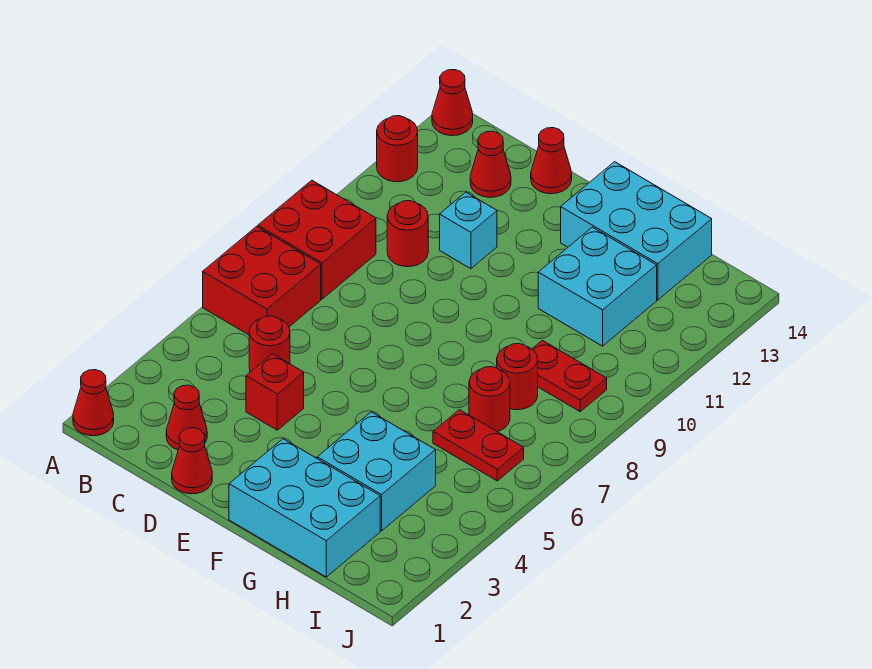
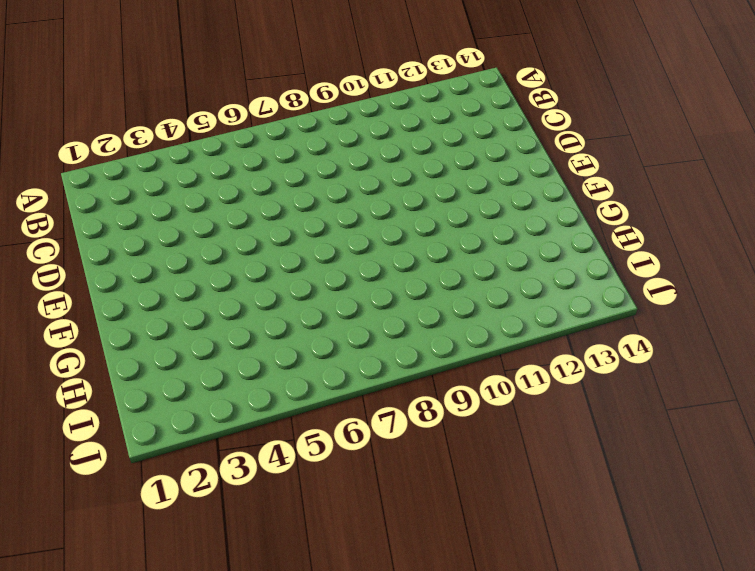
none -> red cone A1 level 1
none -> red brick A6:B7 level 1
none -> red brick A8:B9 level 1

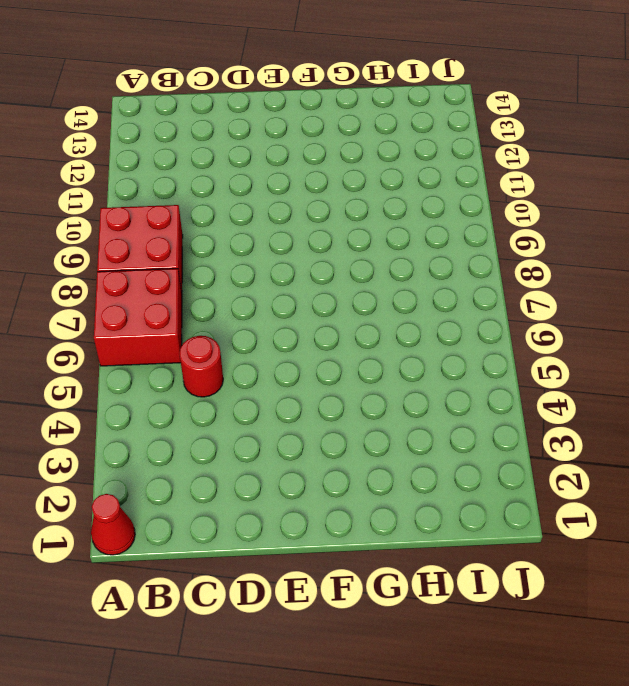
none -> red round brick A12 level 1
none -> red cone A14 level 1
none -> red cone C2 level 1

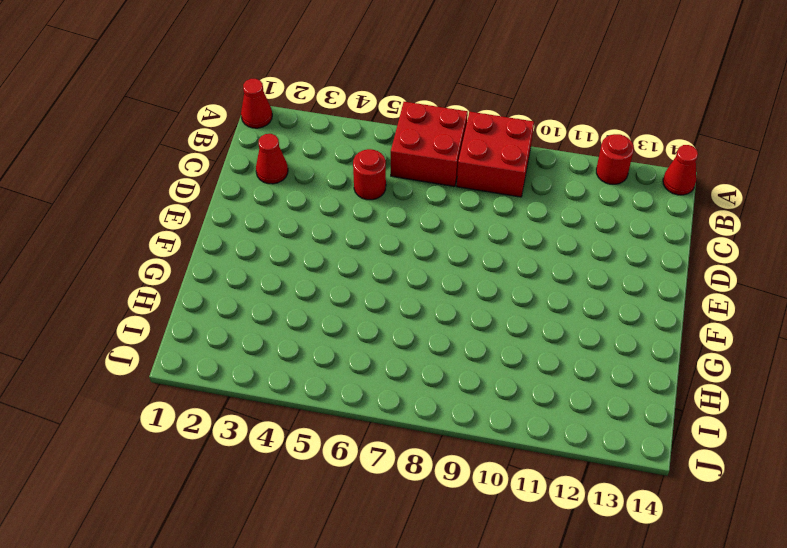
none -> red round brick C10 level 1
none -> red cone C13 level 1
none -> red cone D1 level 1

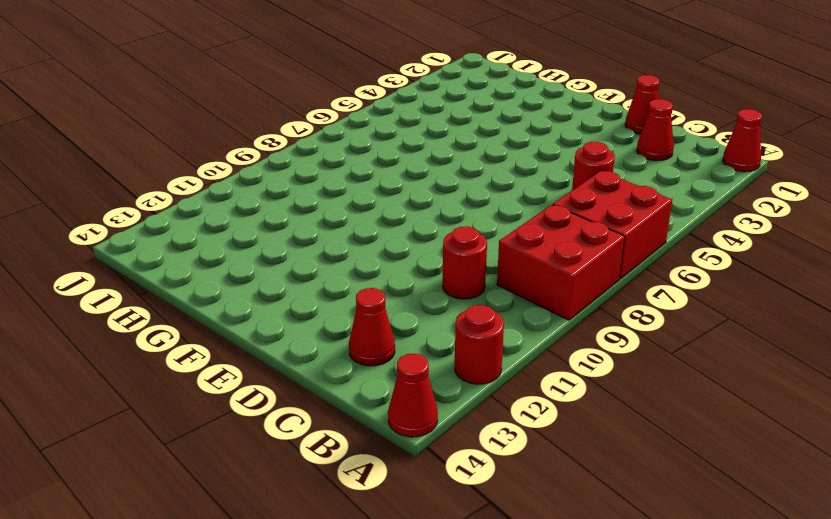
none -> red brick D4 level 1
none -> cyan brick D11 level 1
none -> red cone D14 level 1

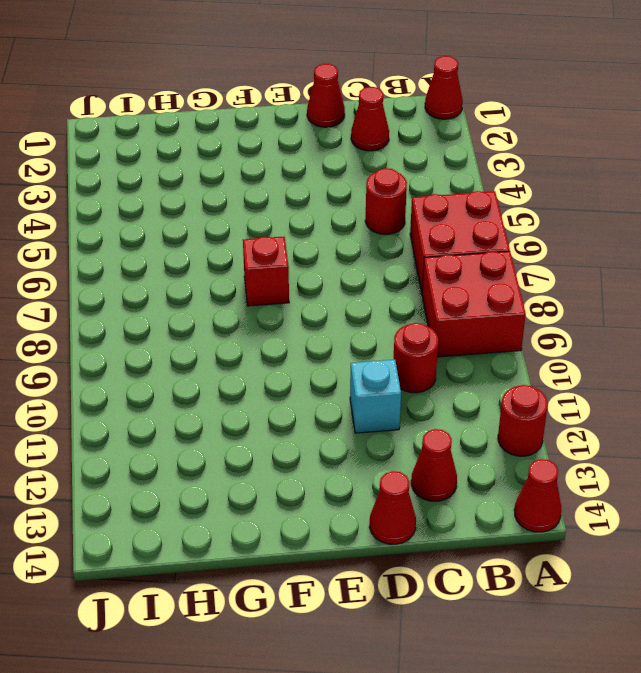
red brick F7 level 1 -> red brick D4 level 1
none -> cyan brick F1:H2 level 1
none -> cyan brick F13:H14 level 1
none -> cyan brick G3:H4 level 1

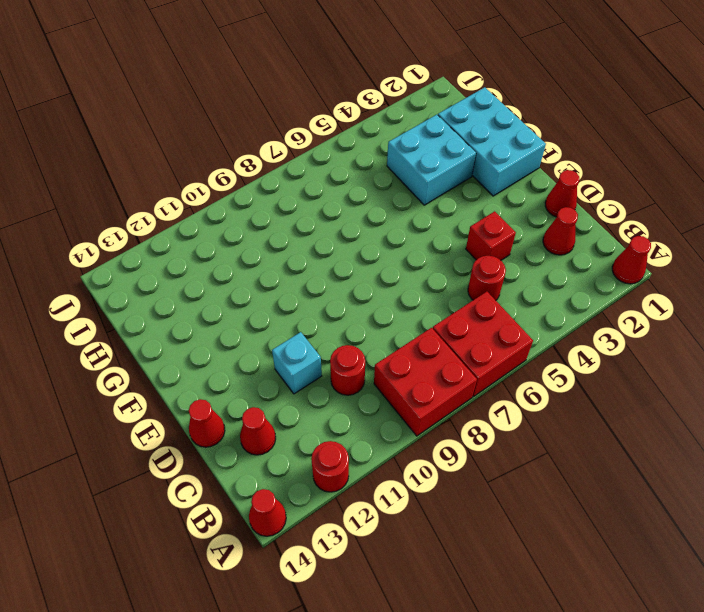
none -> cyan brick F13:H14 level 1
none -> cyan brick G11:H12 level 1
none -> red plate H6:I6 level 1

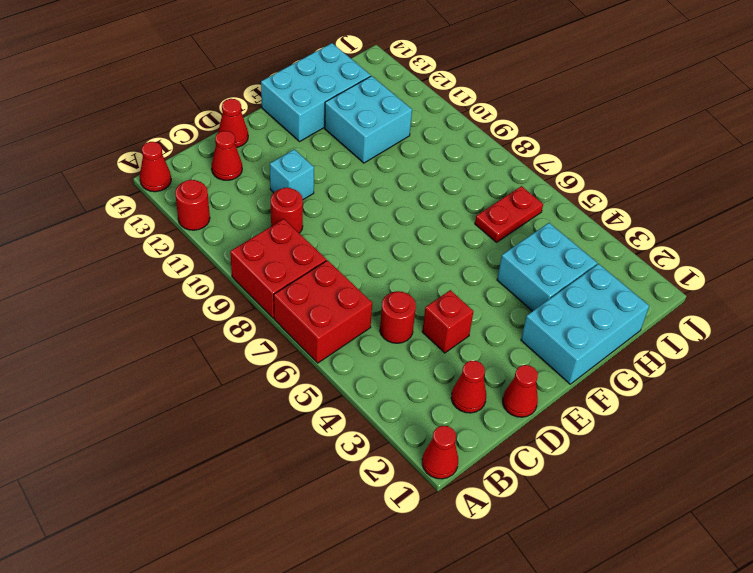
none -> red round brick H7 level 1
none -> red round brick H8 level 1
none -> red plate H9:I9 level 1

